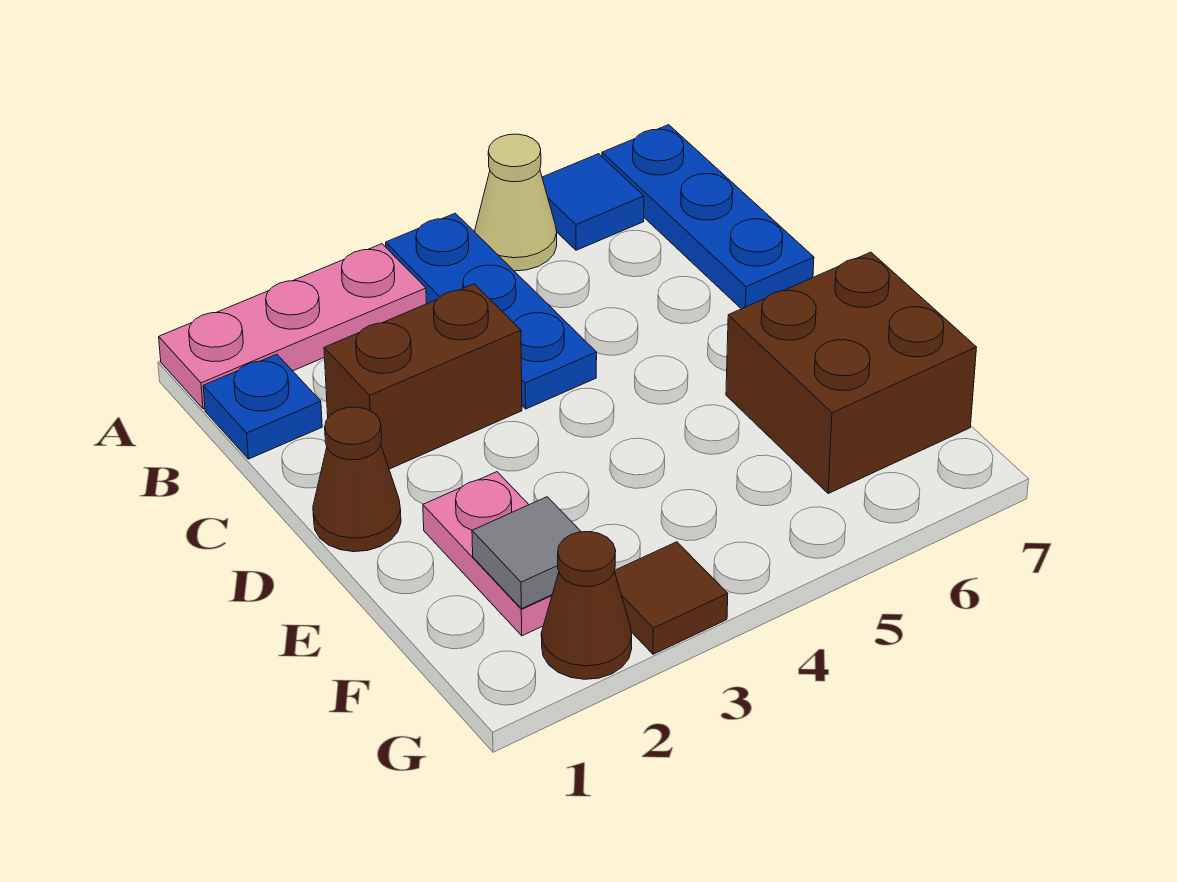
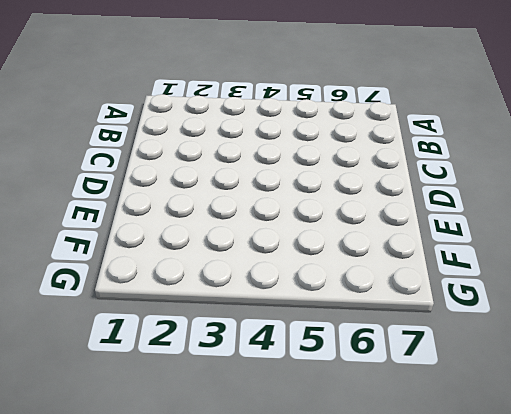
none -> pink plate A1:A3 level 1
none -> blue plate A4:C4 level 1
none -> tan cone A5 level 1

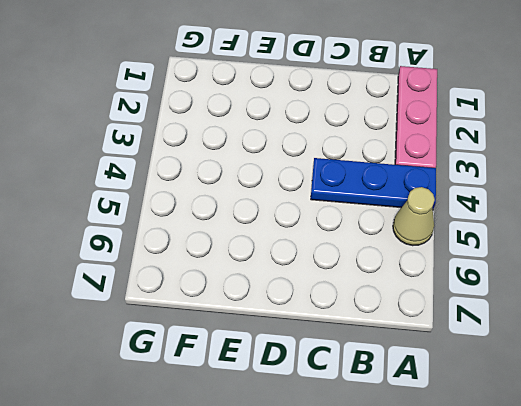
none -> blue tile A6 level 1
none -> blue plate A7:C7 level 1
none -> blue plate B1 level 1

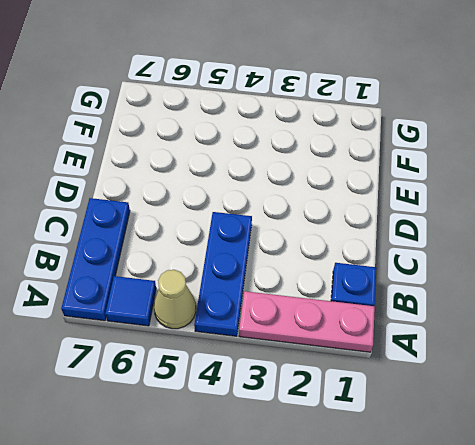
none -> brown brick C2:C3 level 1
none -> brown cone D1 level 1
none -> pink plate E2:F2 level 1

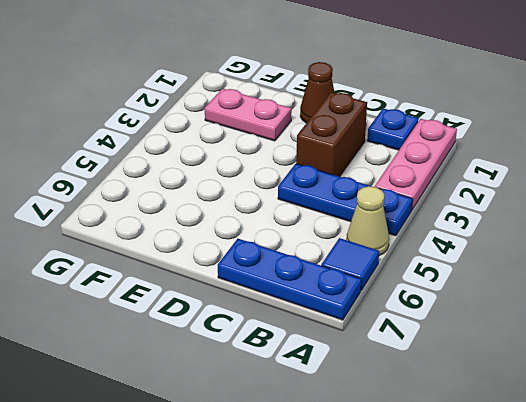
none -> brown brick E6:F7 level 1
none -> brown cone G2 level 1
none -> brown tile G3 level 1

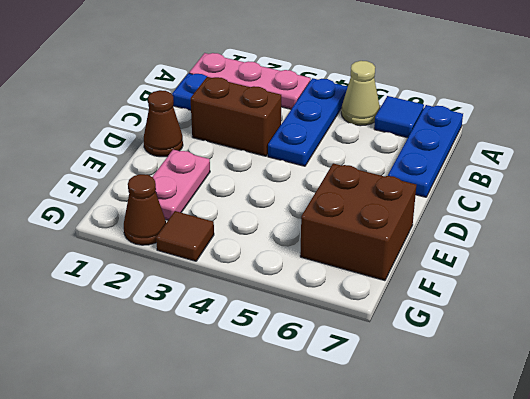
none -> grey tile F2 level 2

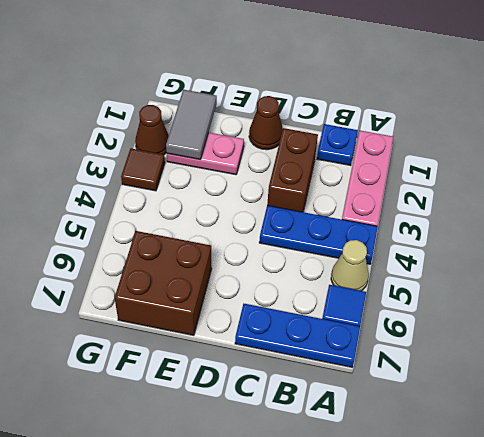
grey tile F1:F2 level 2 -> grey tile F2 level 2

